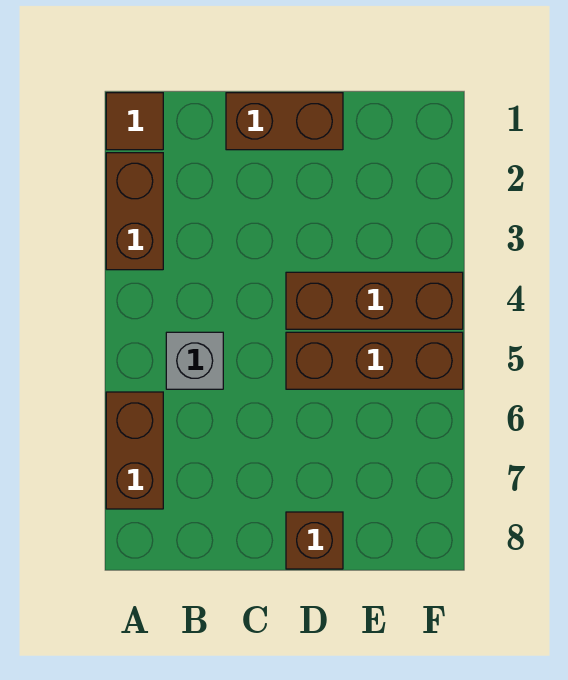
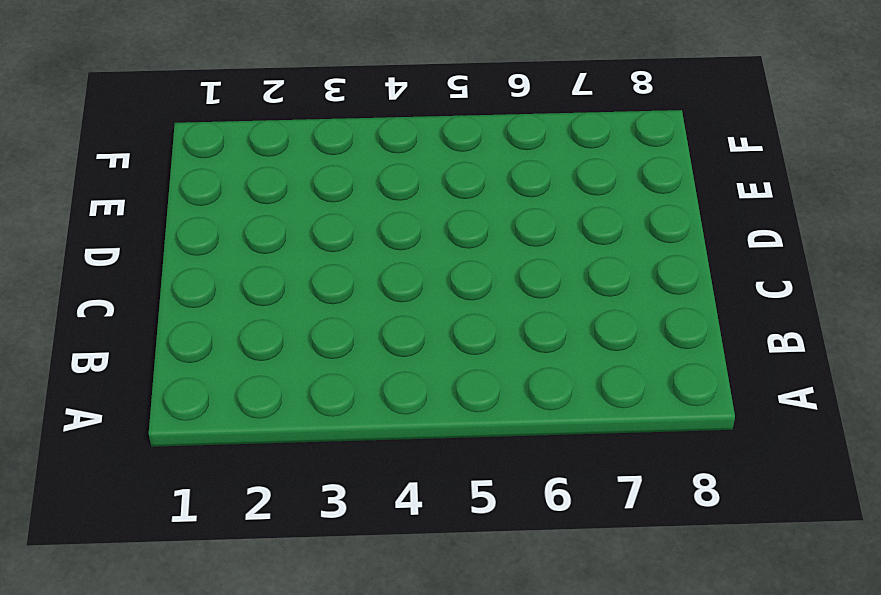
none -> brown tile A1 level 1
none -> brown brick A2:A3 level 1

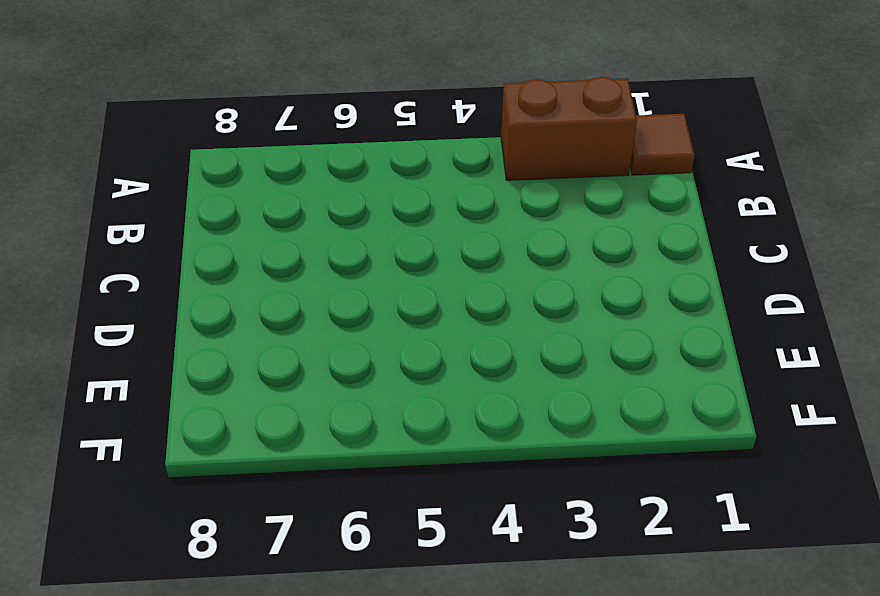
none -> brown brick A6:A7 level 1
none -> grey brick B5 level 1

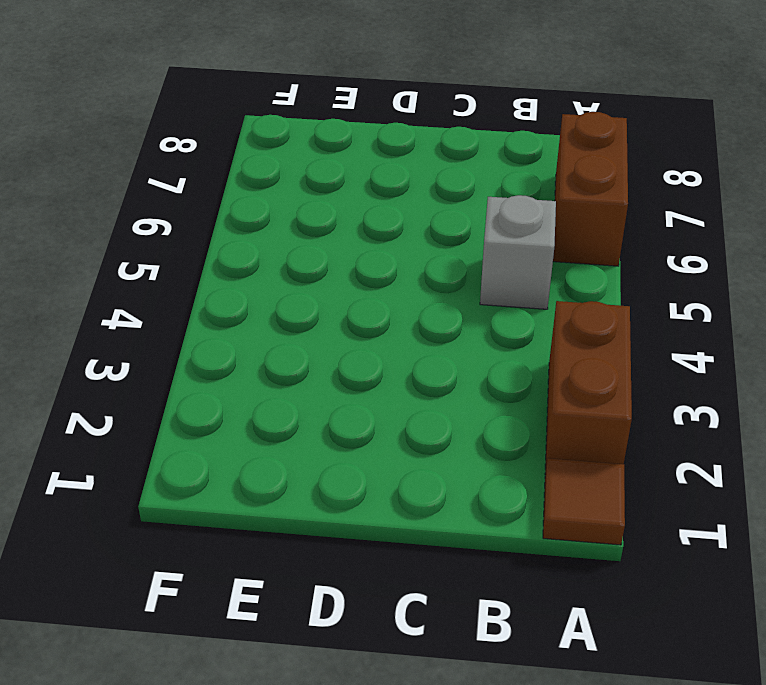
none -> brown brick C1:D1 level 1
none -> brown brick D4:F4 level 1

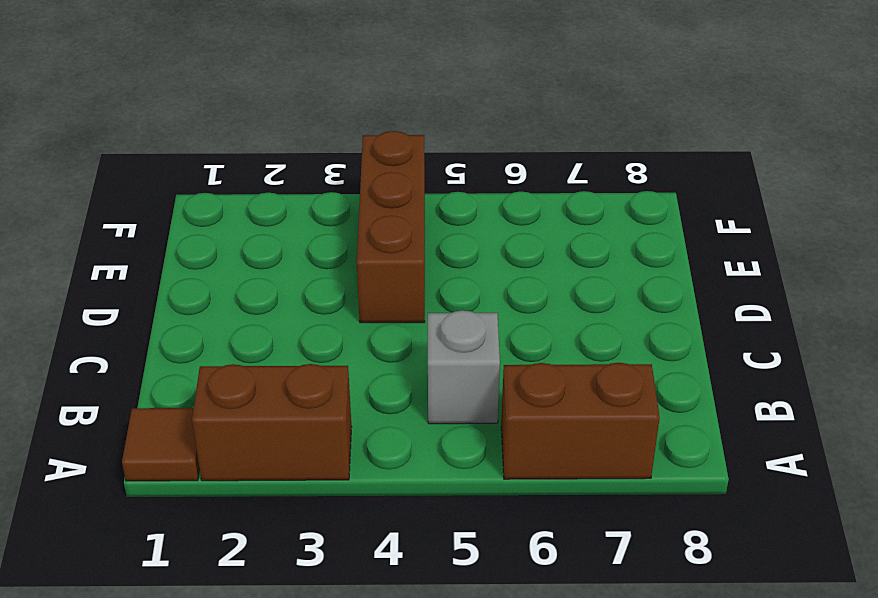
none -> brown brick C1:D1 level 1
none -> brown brick D5:F5 level 1

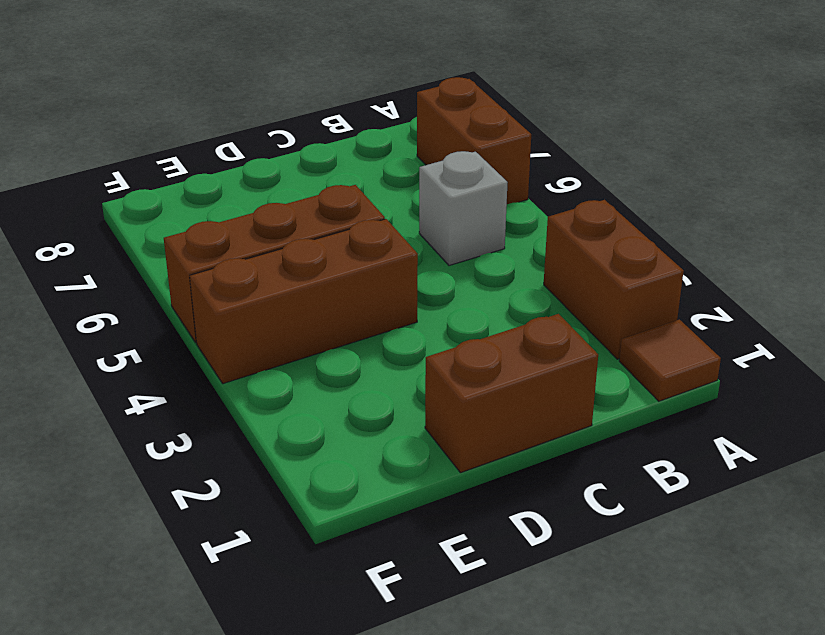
none -> brown brick D8 level 1

